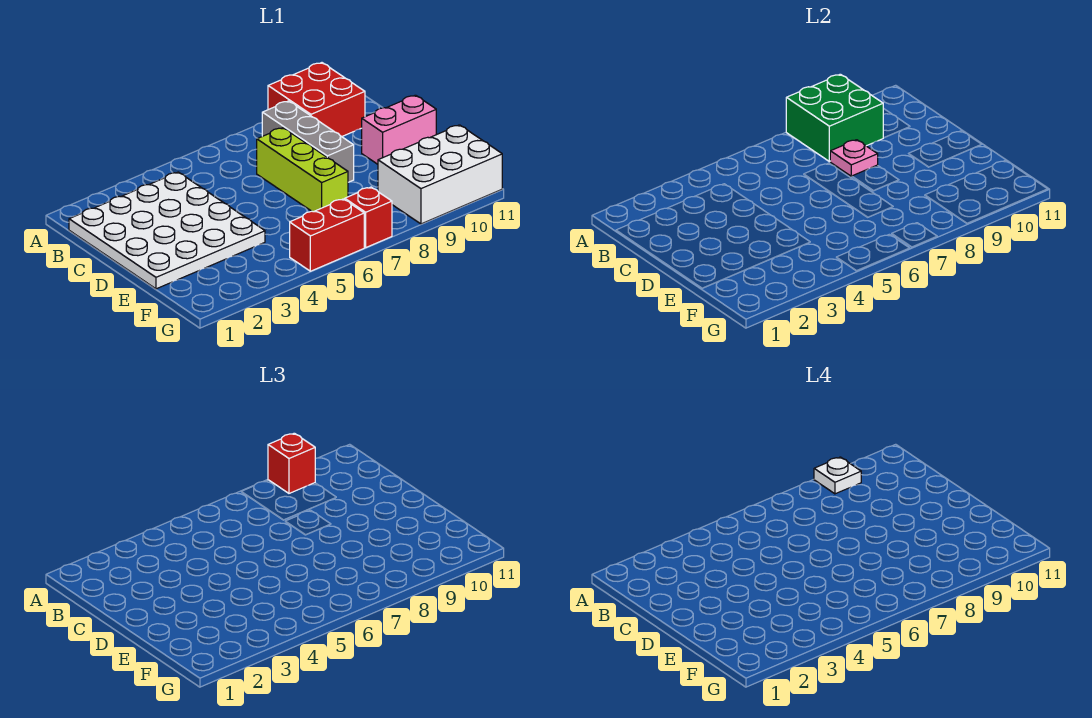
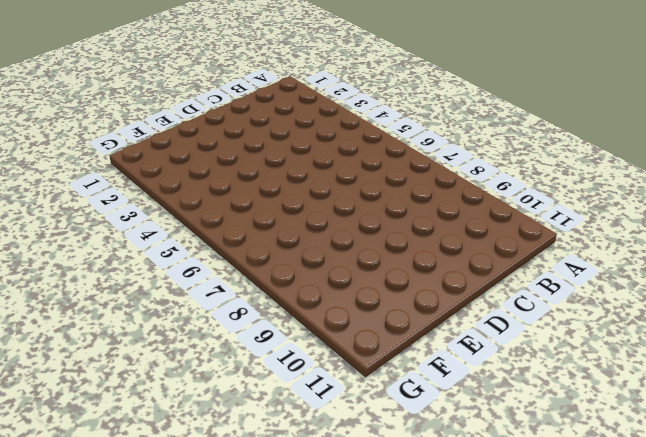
none -> red brick A9:B10 level 1
none -> white plate B1:E4 level 1
none -> grey brick B8:D8 level 1

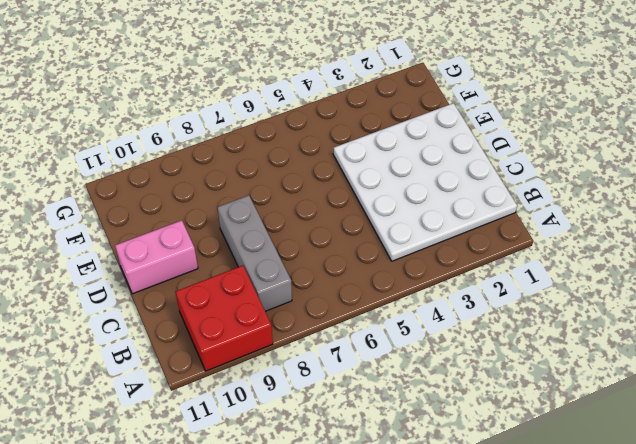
none -> lime brick C7:E7 level 1
none -> white brick F9:G11 level 1
none -> red brick G5:G6 level 1

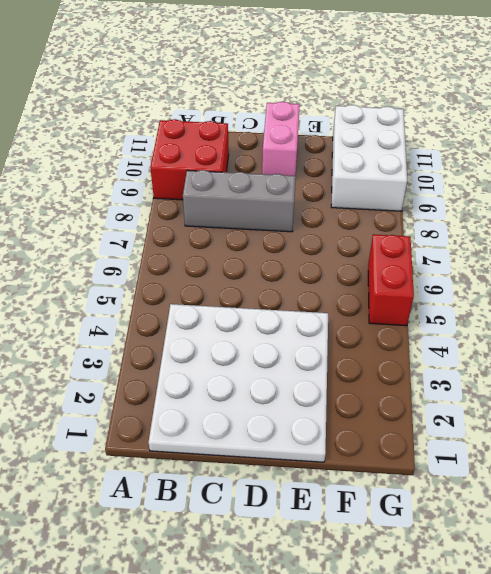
none -> lime brick C7:E7 level 1
none -> red brick G7 level 1
none -> green brick A8:B9 level 2

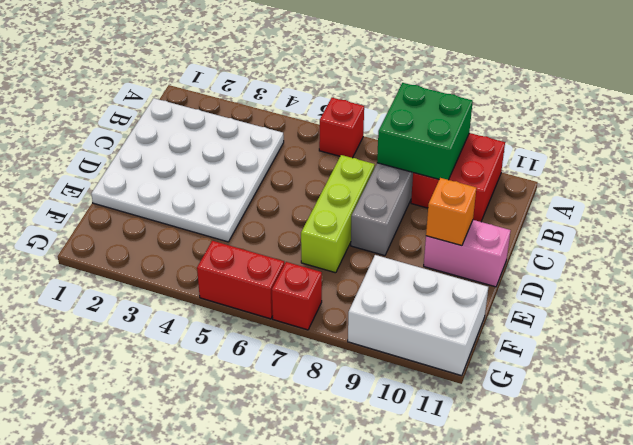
red brick A6 level 1 -> red brick A9 level 3
orange brick D10 level 2 -> none
none -> pink plate C8 level 2
none -> white plate A9 level 4

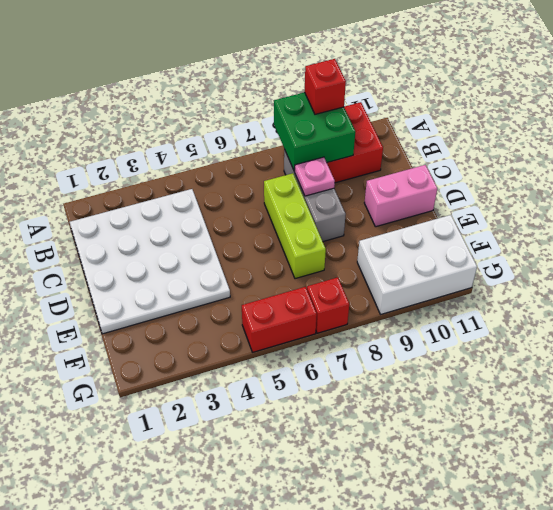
none -> white plate A9 level 4

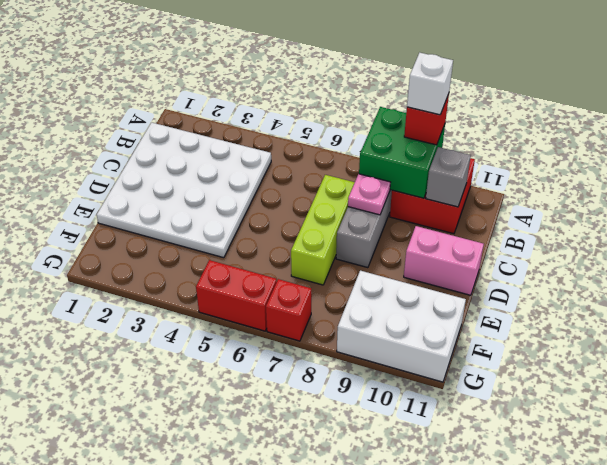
white brick A9 level 4 -> white plate A9 level 4
grey brick B10 level 2 -> none

